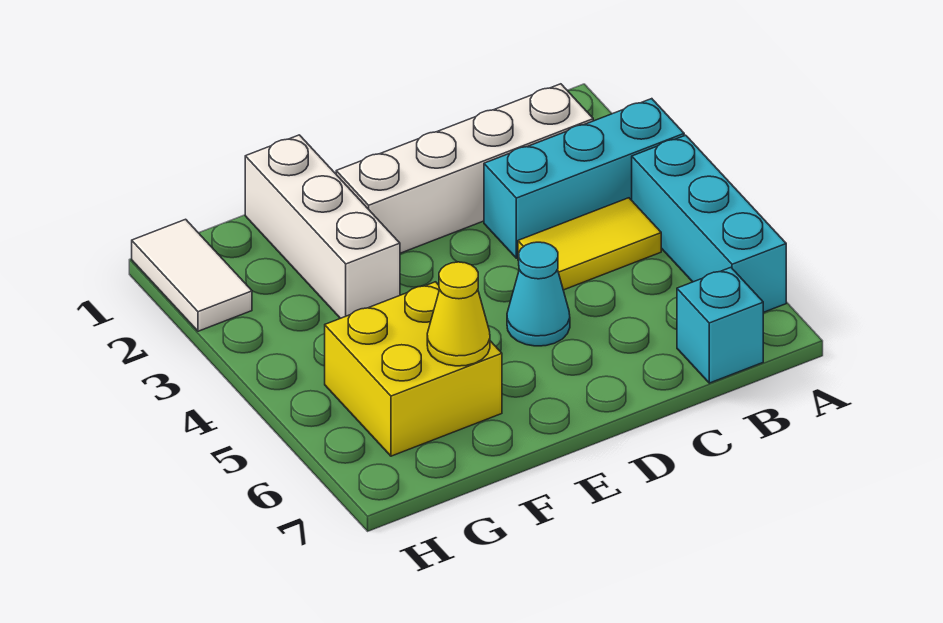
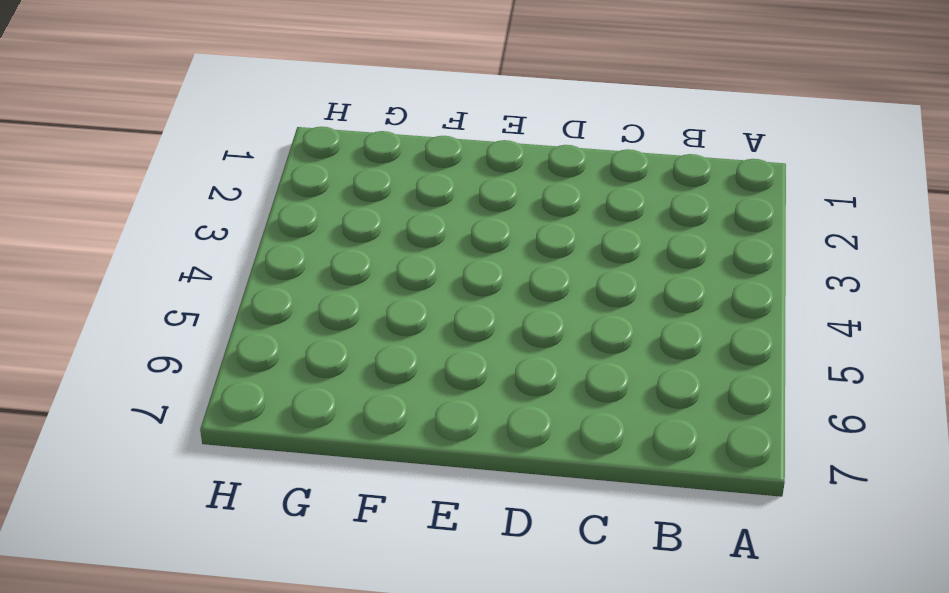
none -> cyan brick A3:C3 level 1
none -> cyan brick A4:A6 level 1

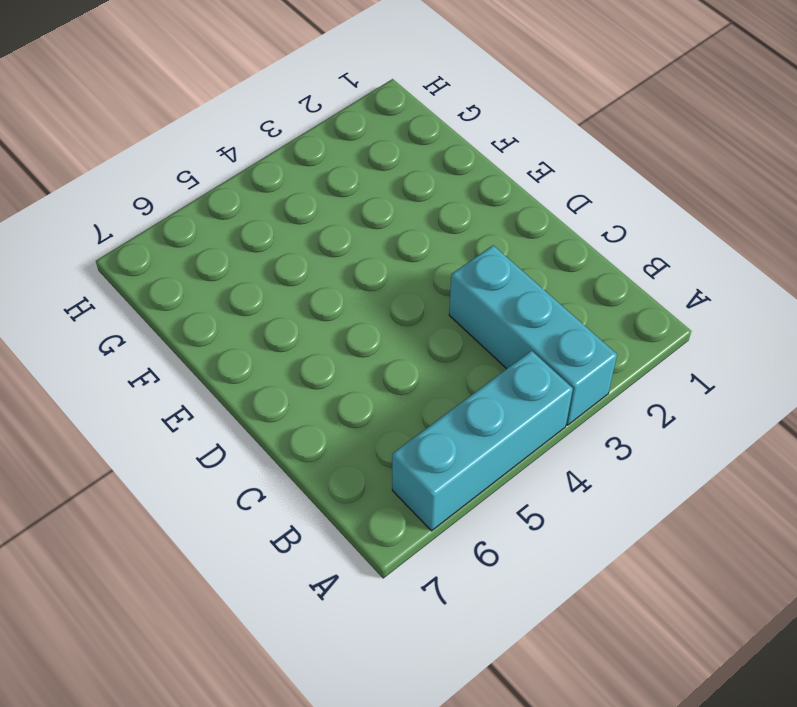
none -> white brick B2:E2 level 1
none -> yellow tile B4:C4 level 1

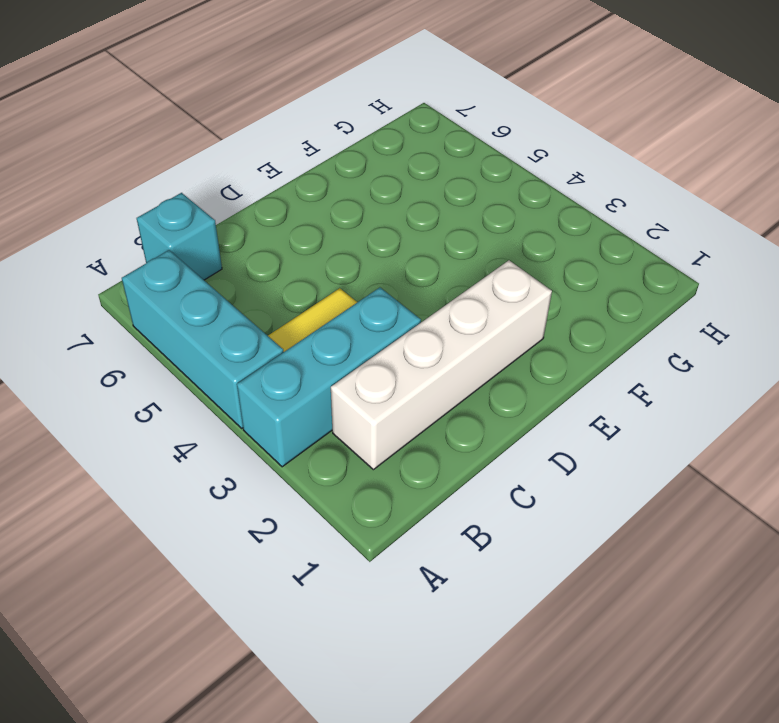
none -> cyan cone D5 level 1
none -> white brick F1:F3 level 1

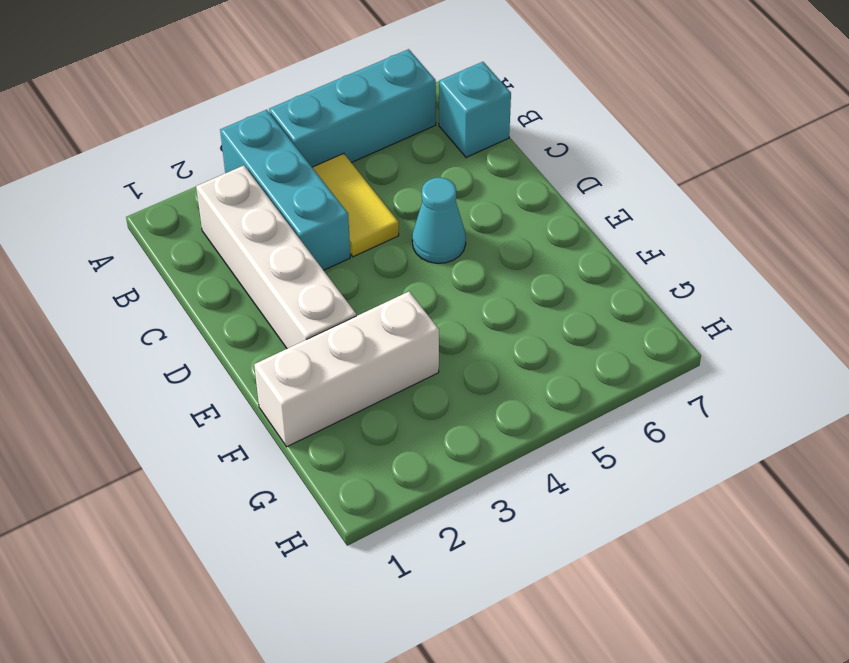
none -> yellow brick F5:G6 level 1
none -> white tile H1:H2 level 1

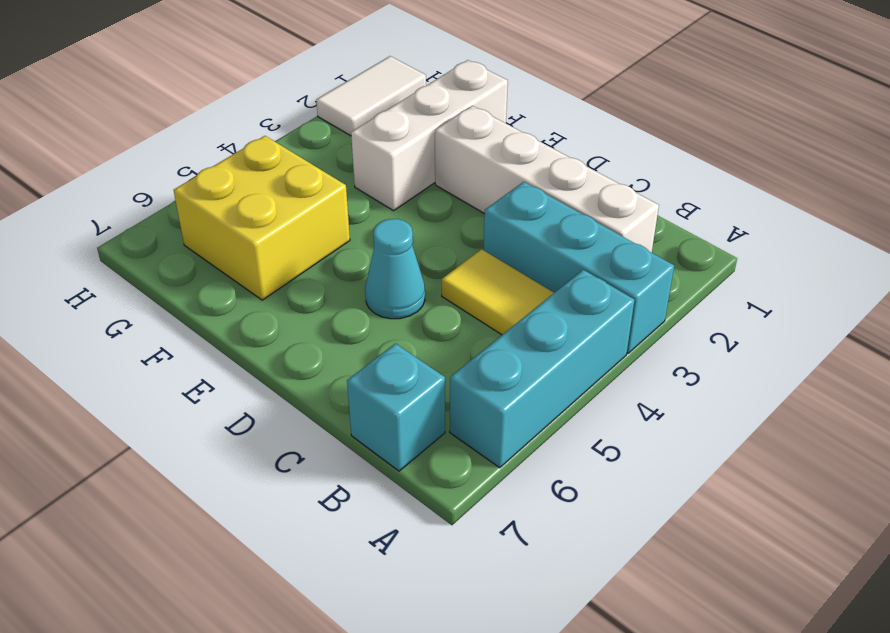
none -> yellow cone F6 level 2

